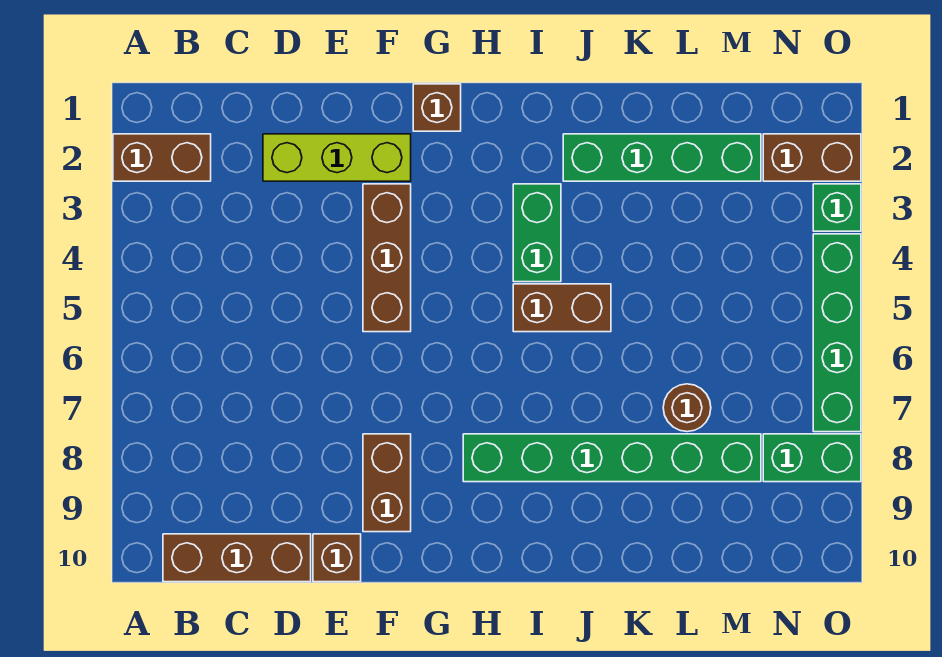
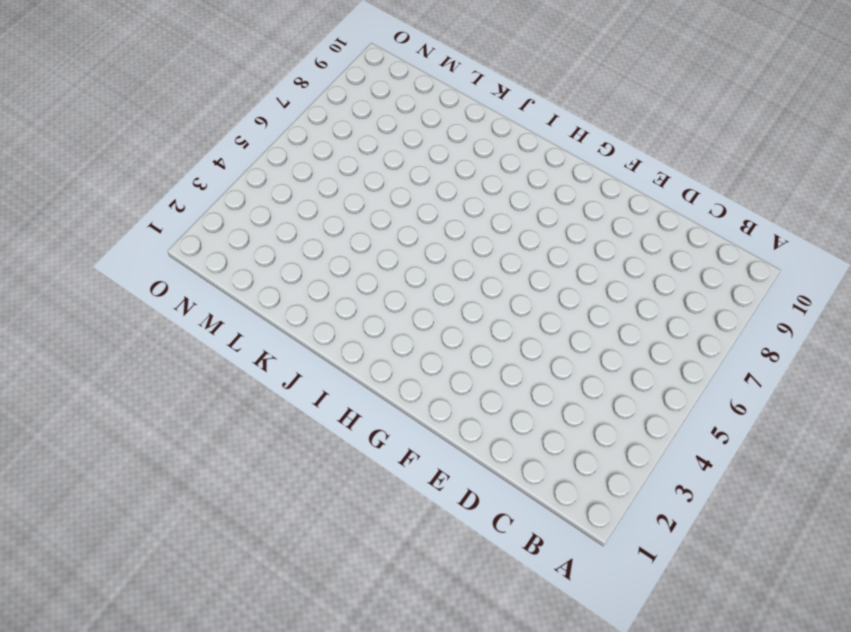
none -> brown brick A2:B2 level 1
none -> brown brick B10:D10 level 1
none -> lime brick D2:F2 level 1

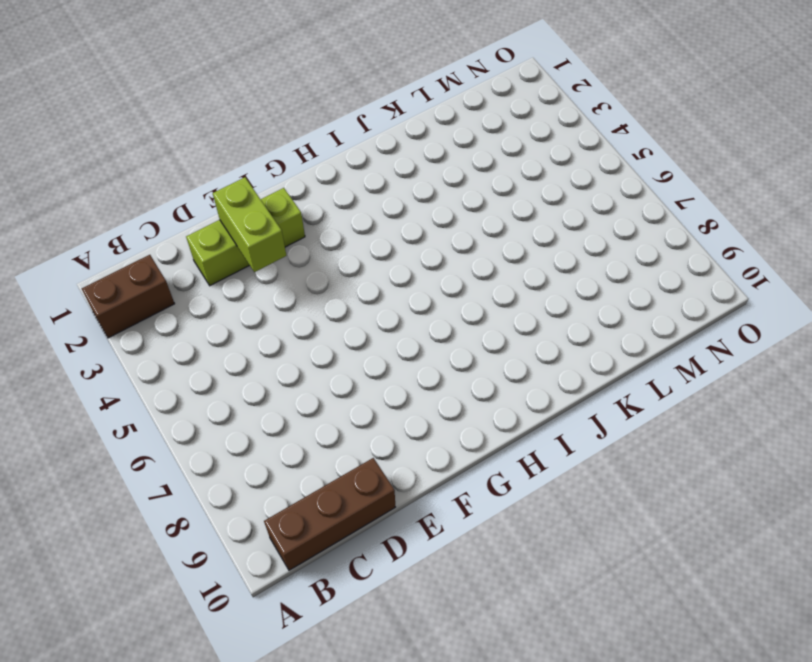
lime brick E2:E3 level 2 -> none
none -> brown brick E10 level 1
none -> brown brick F3:F5 level 1
none -> brown brick F8:F9 level 1

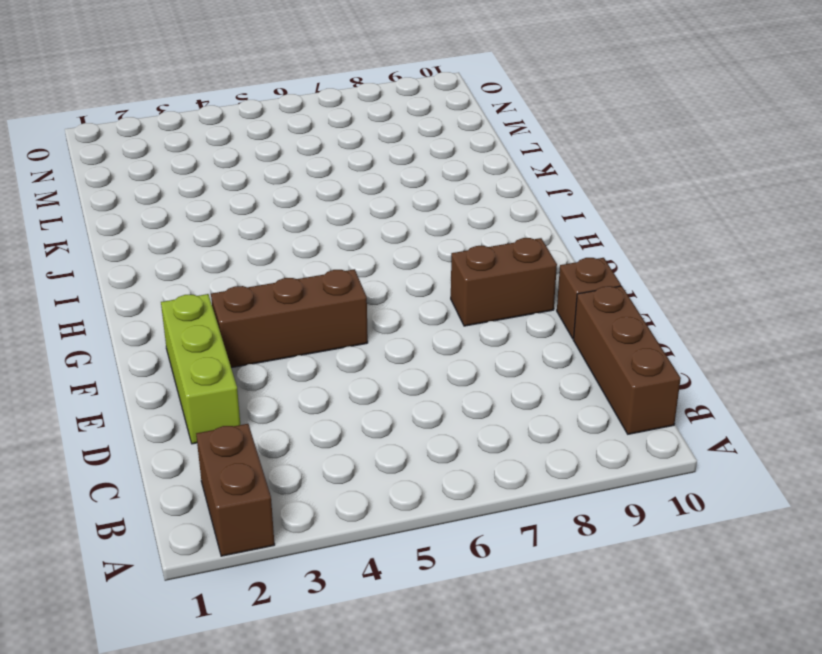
none -> brown brick G1 level 1
none -> green brick H8:M8 level 1
none -> green brick I3:I4 level 1

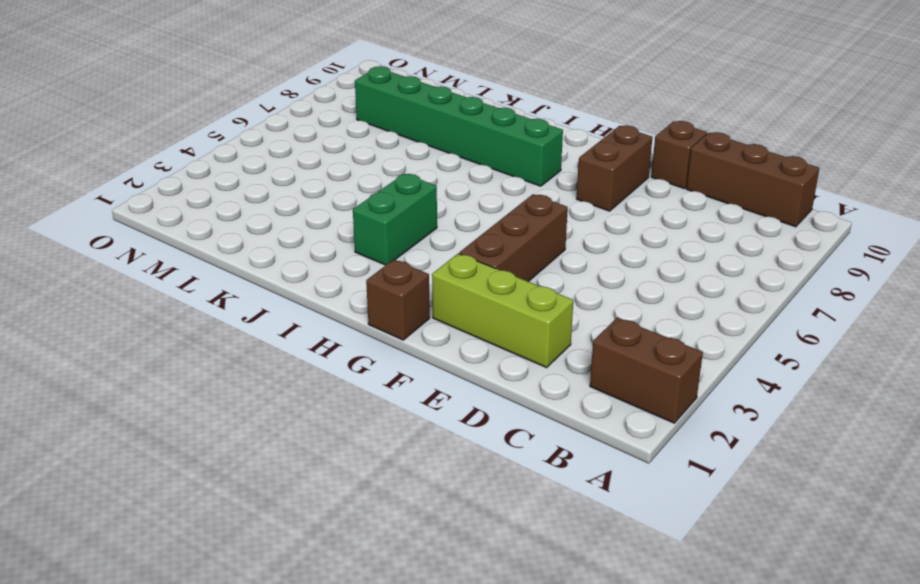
none -> brown brick I5:J5 level 1
none -> green brick J2:M2 level 1
none -> brown round brick L7 level 1

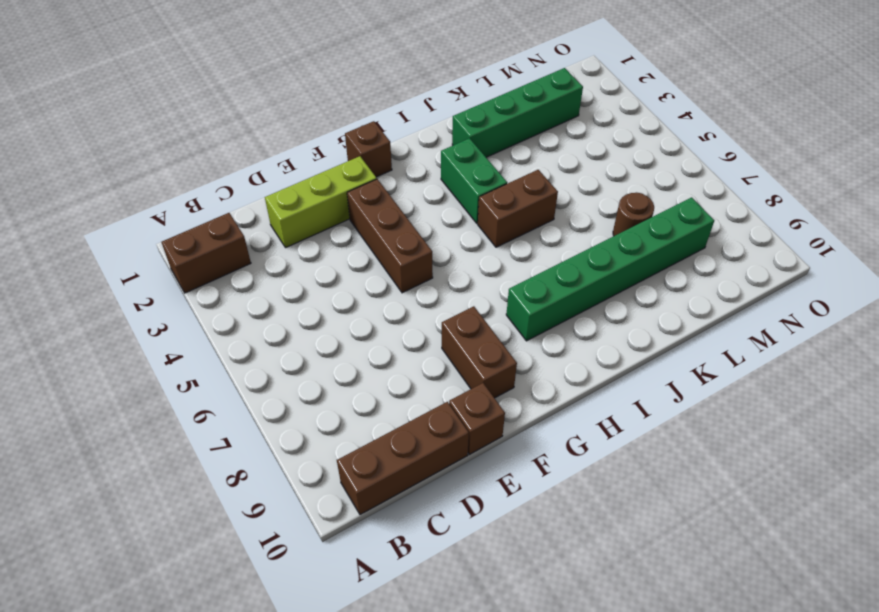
none -> brown brick N2:O2 level 1
none -> green brick N8:O8 level 1
none -> green brick O3 level 1

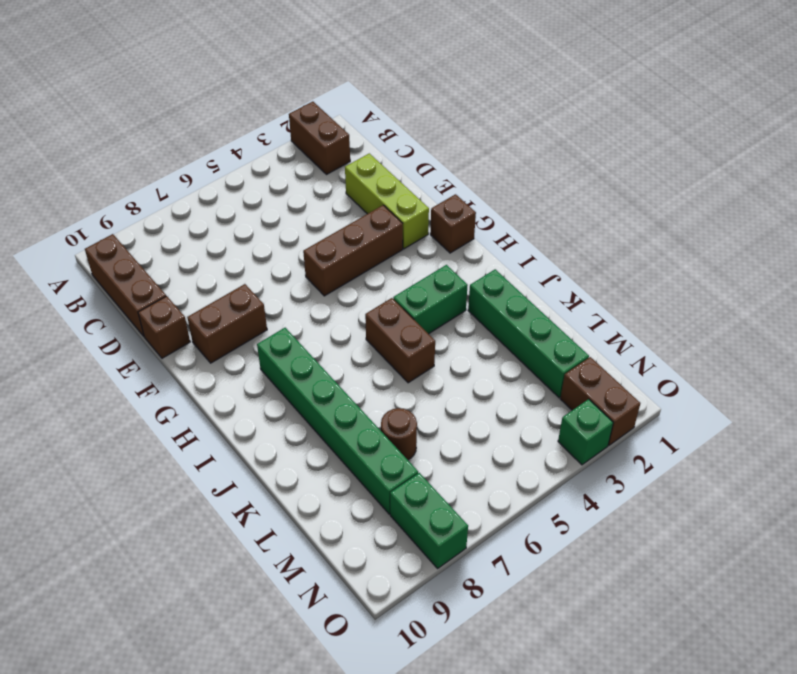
none -> green brick O4:O7 level 1

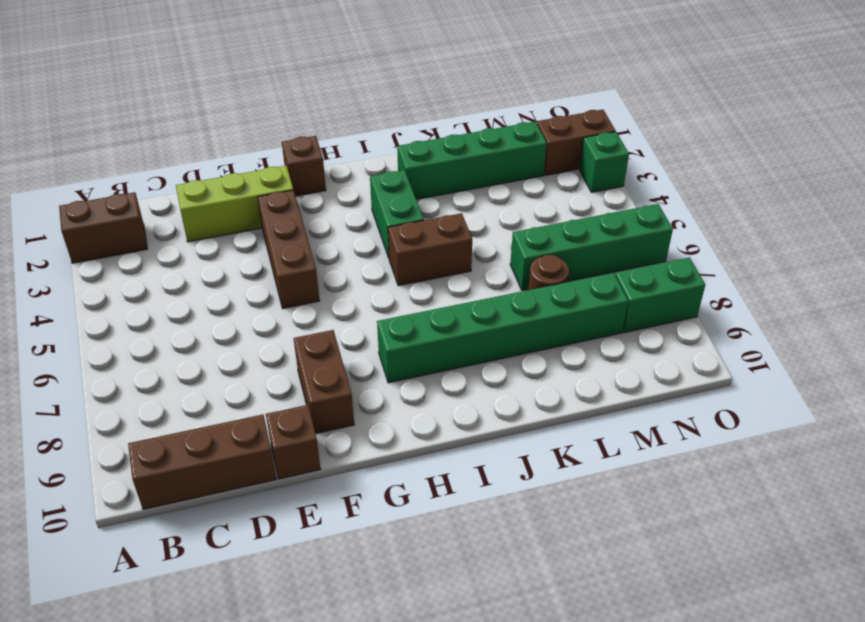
green brick L6:O6 level 1 -> green brick O4:O7 level 1

